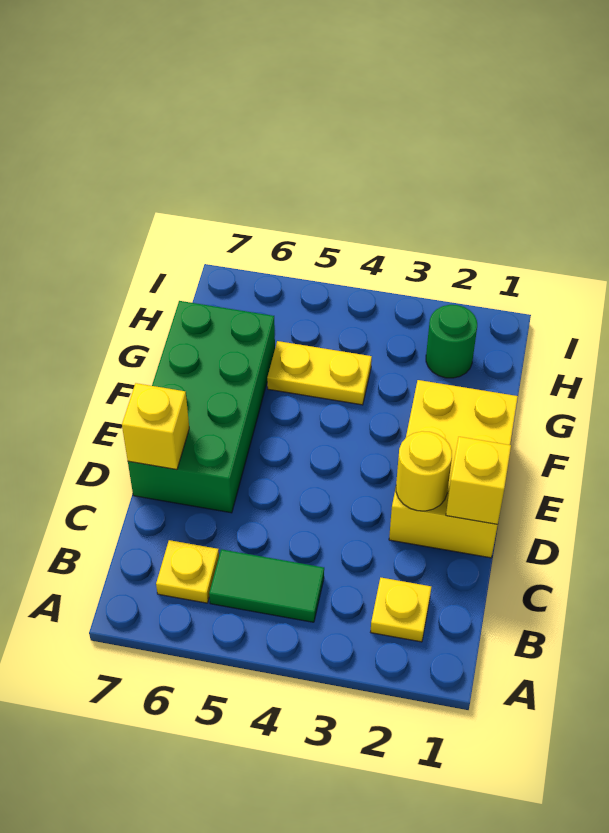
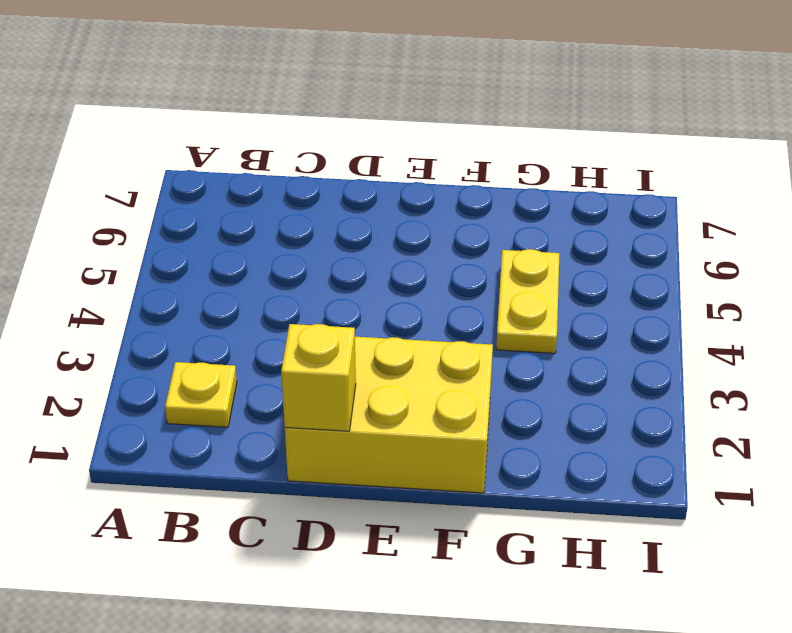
none -> green tile B4:B5 level 1
none -> yellow plate B6 level 1

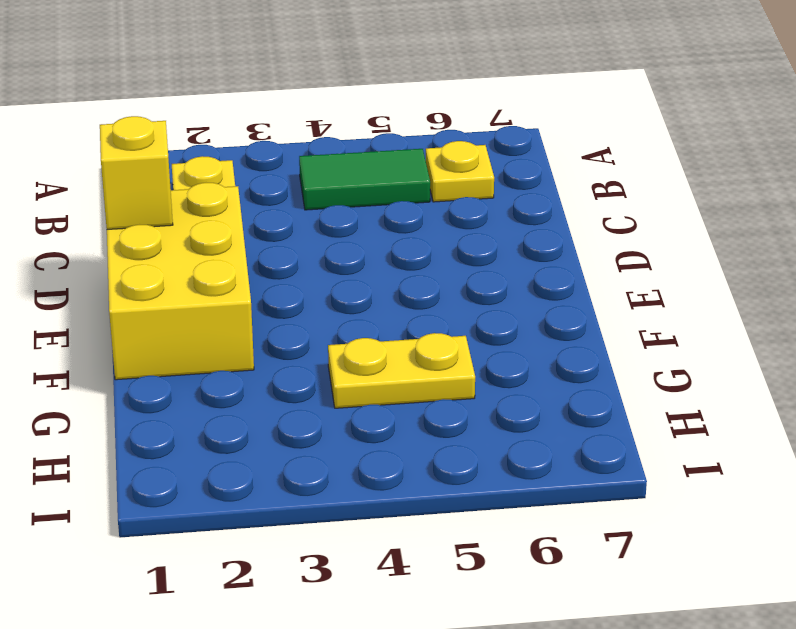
none -> green brick D6:G7 level 1
none -> green round brick H2 level 1

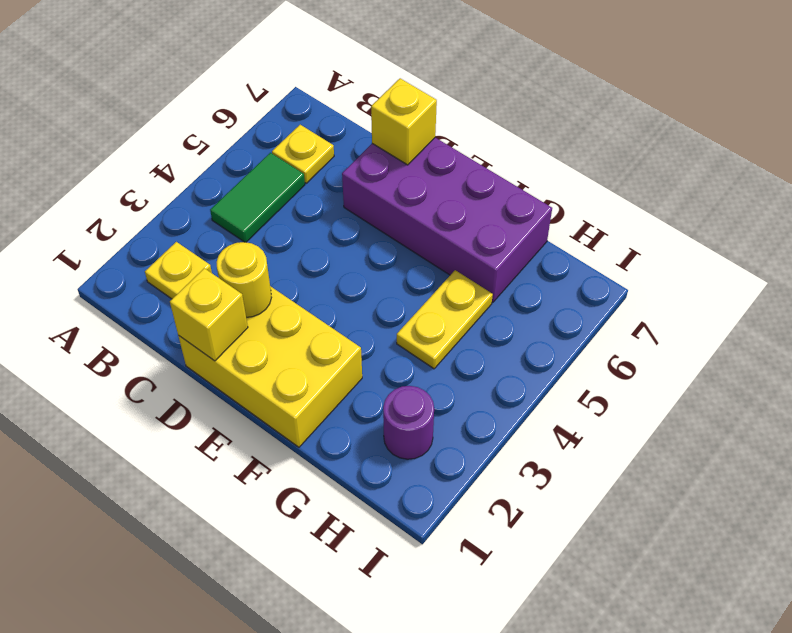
purple brick D6:G7 level 1 -> green brick D6:G7 level 1
purple round brick H2 level 1 -> green round brick H2 level 1

